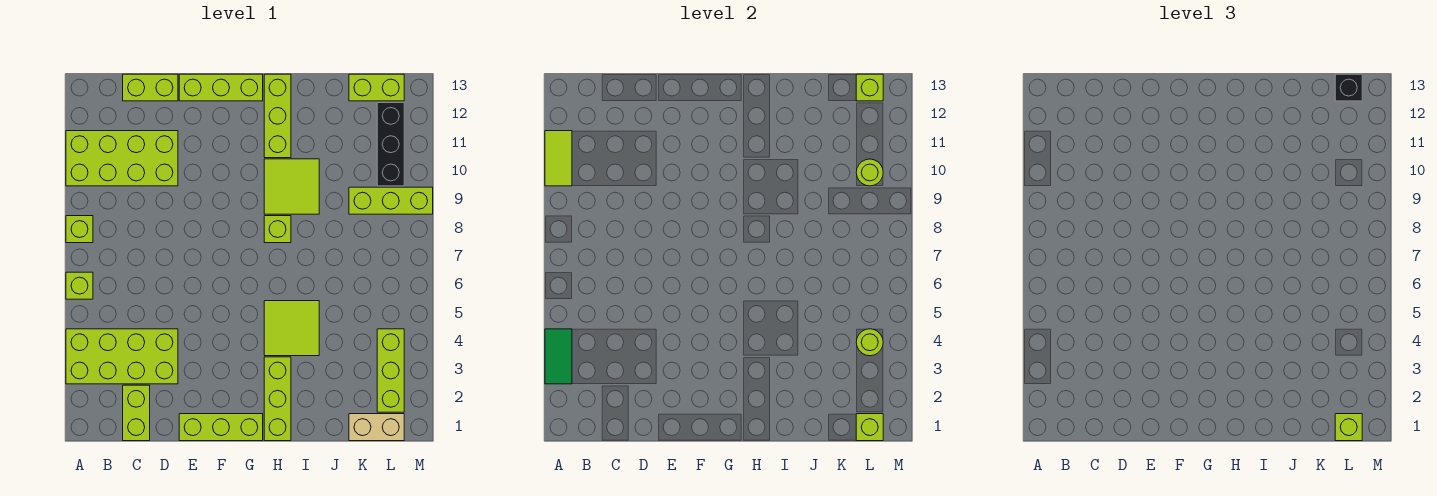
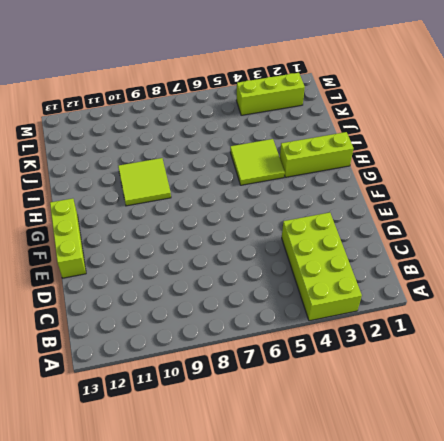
none -> lime brick A6 level 1
none -> lime brick A8 level 1
none -> lime brick A10:D11 level 1

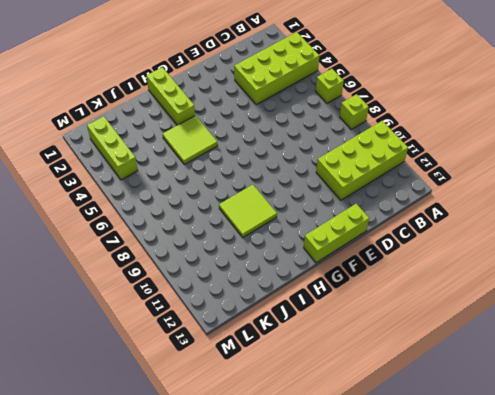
none -> lime brick C1:C2 level 1
none -> lime brick C13:D13 level 1
none -> lime brick E1:G1 level 1

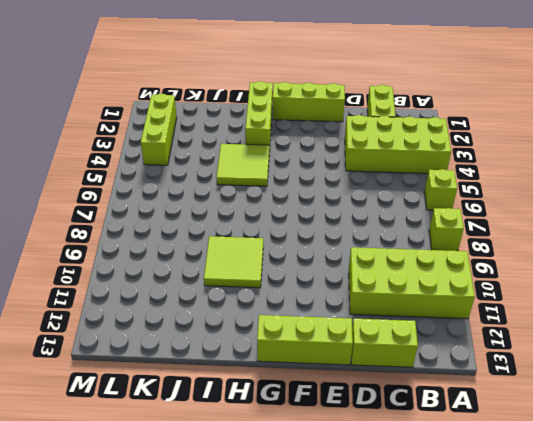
none -> lime brick H8 level 1
none -> lime brick H11:H13 level 1
none -> tan brick K1:L1 level 1

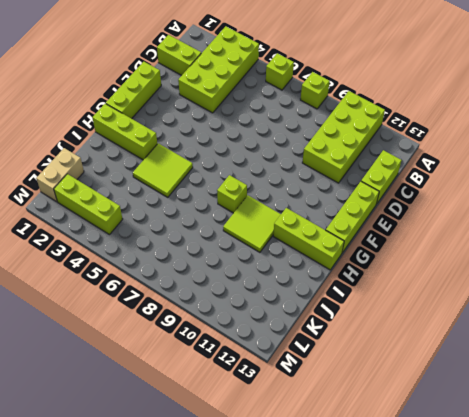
none -> lime brick K9:M9 level 1
none -> lime brick K13:L13 level 1
none -> black brick L10:L12 level 1

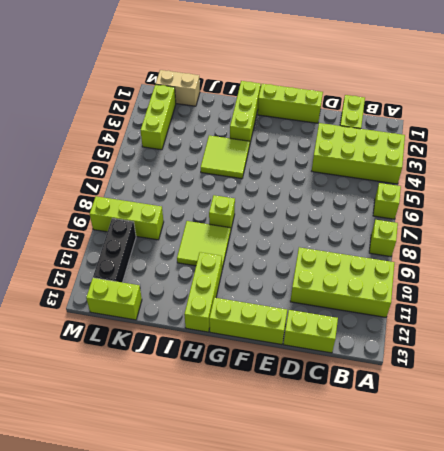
none -> green tile A3:A4 level 2
none -> lime tile A10:A11 level 2
none -> lime brick L1 level 2

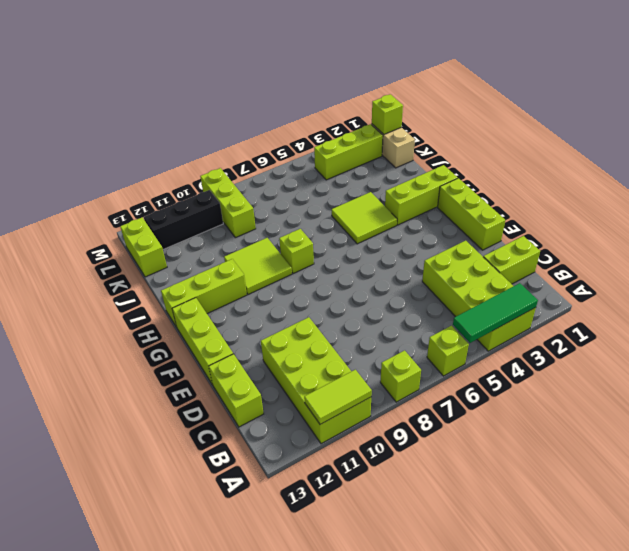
green tile A3:A5 level 2 -> green tile A3:A4 level 2
none -> lime round brick L4 level 2
none -> lime round brick L10 level 2
none -> lime brick L13 level 2

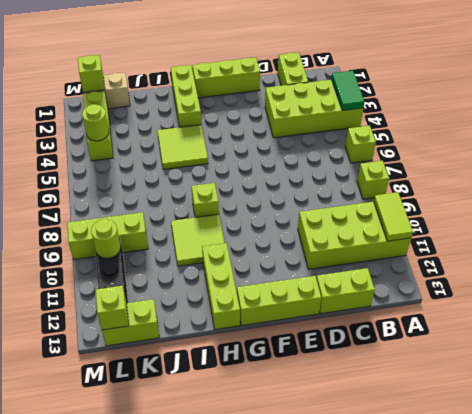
none -> lime brick L1 level 3
none -> black brick L13 level 3

